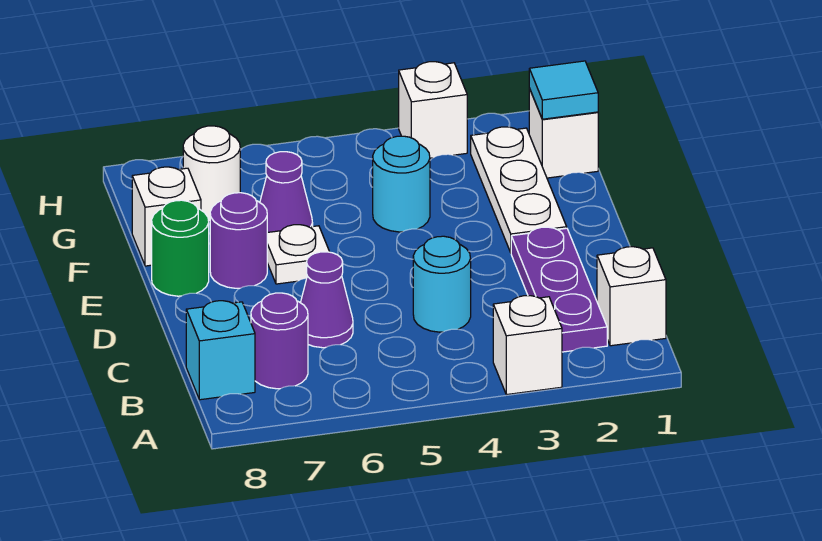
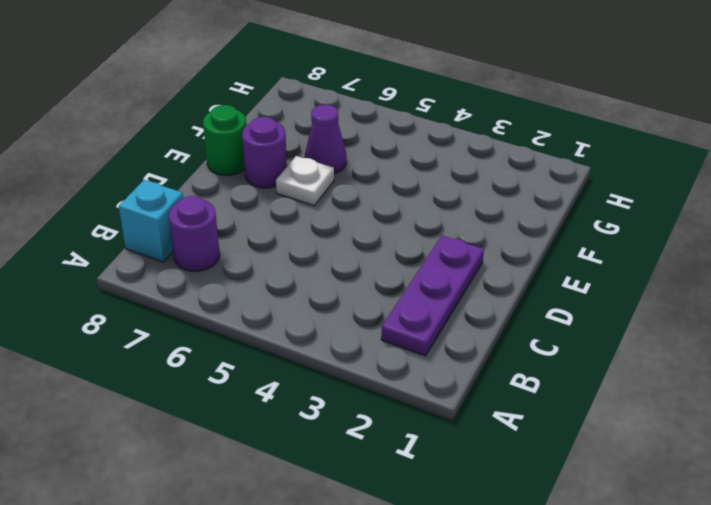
none -> white brick A3 level 1
none -> white brick B1 level 1
none -> cyan round brick C4 level 1

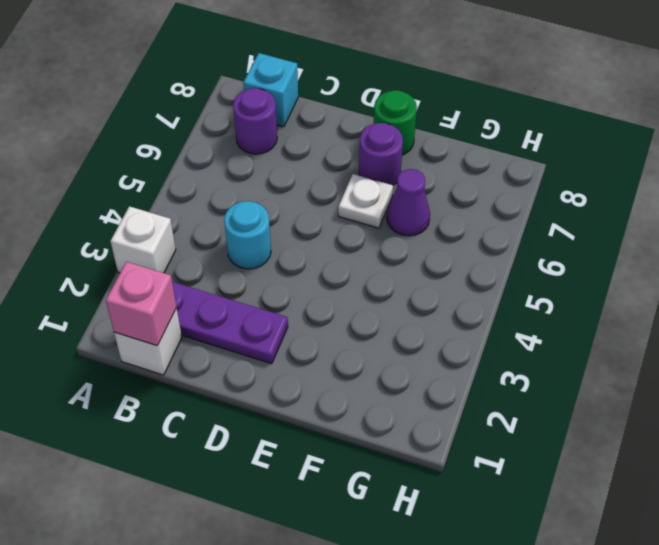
pink brick B1 level 2 -> none
none -> purple cone C6 level 1
none -> white plate E2:G2 level 1
none -> cyan round brick F4 level 1

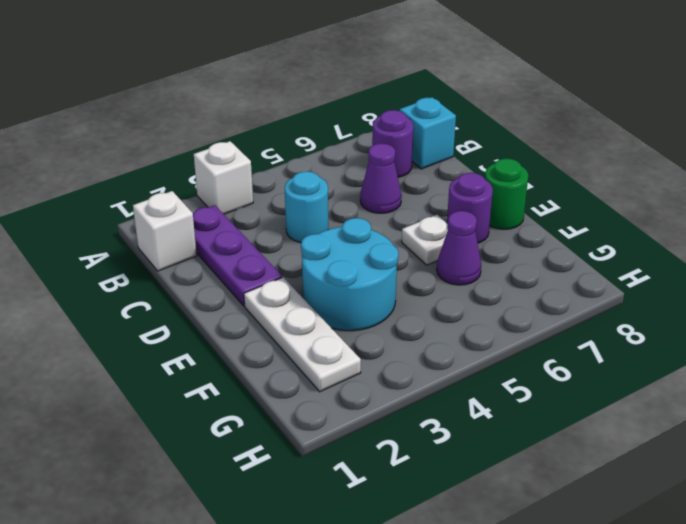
cyan round brick E3:F4 level 1 -> cyan round brick F4 level 1
none -> white brick F8 level 1
none -> white brick G1 level 1
none -> white round brick G7 level 1

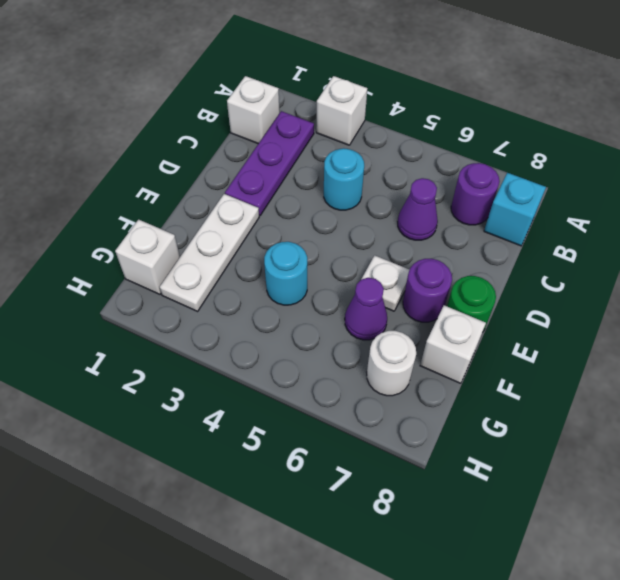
none -> white brick H3 level 1
none -> cyan tile G1 level 2

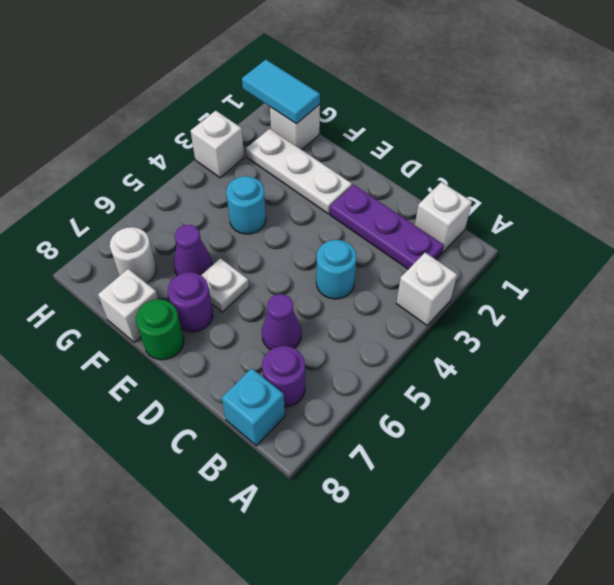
cyan tile G1:H1 level 2 -> cyan tile G1 level 2

